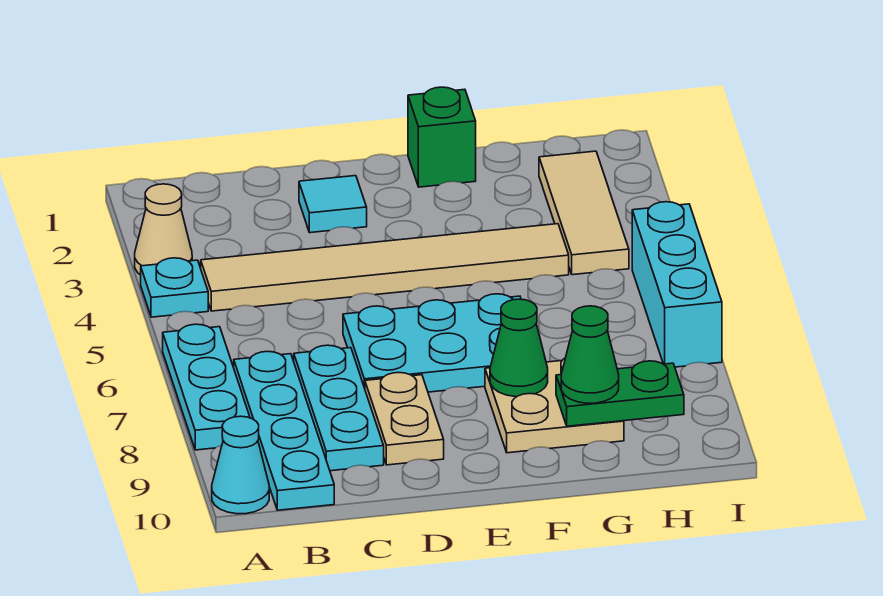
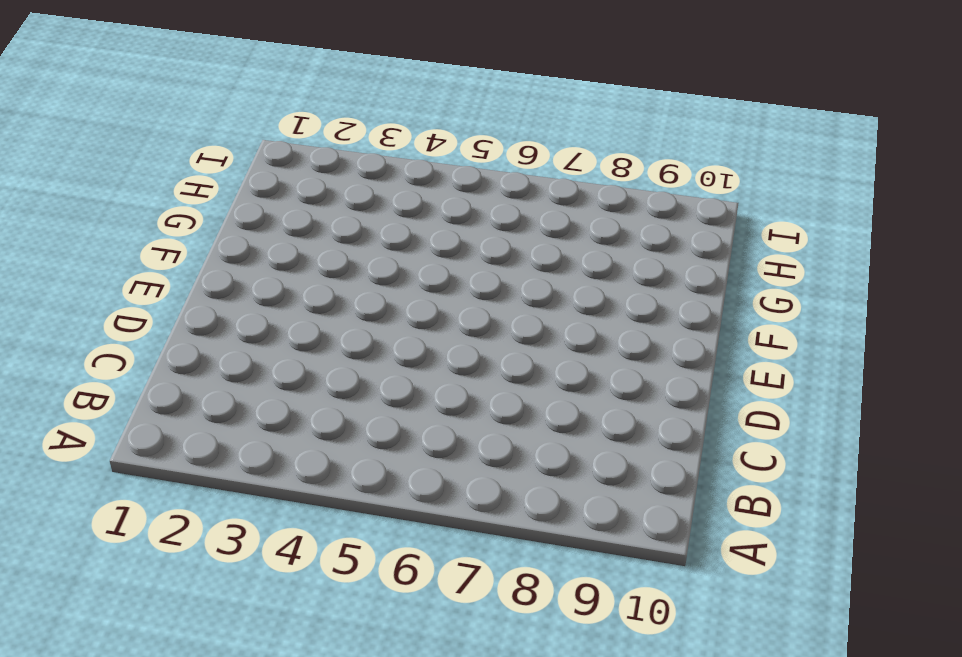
none -> tan cone A3 level 1
none -> cyan plate A4 level 1
none -> cyan plate A6:A8 level 1

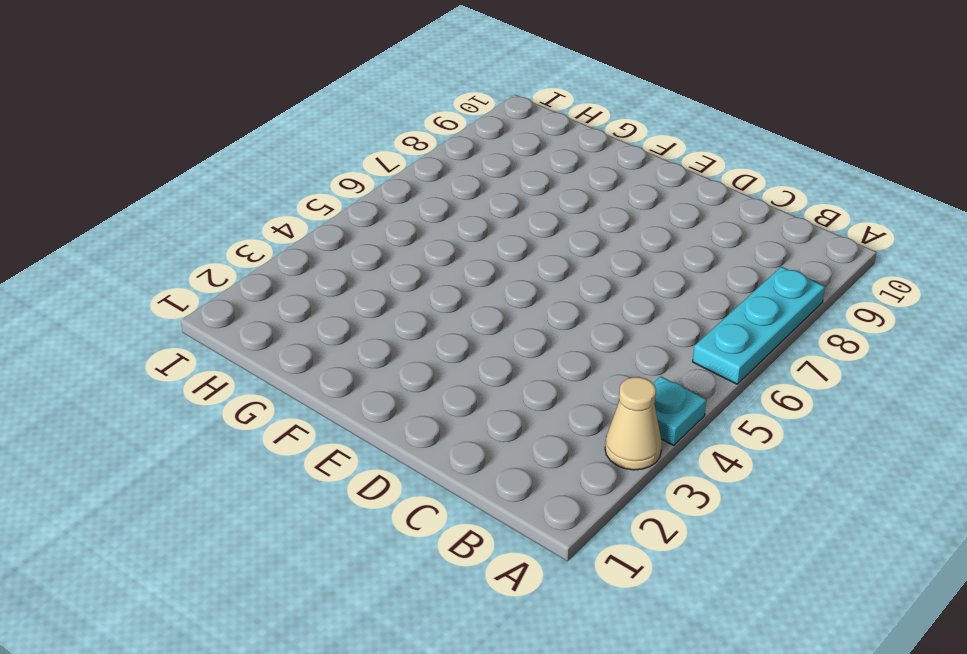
none -> cyan cone A10 level 1
none -> tan tile B4:G4 level 1
none -> cyan plate B7:B10 level 1

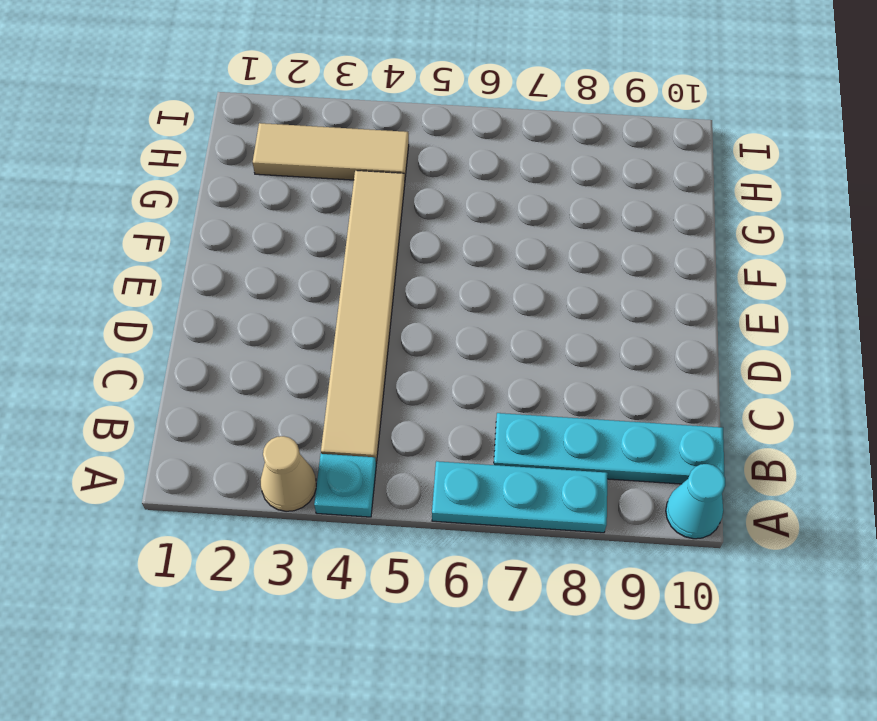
none -> cyan plate C7:C9 level 1
none -> cyan tile D2 level 1
none -> cyan plate D6:F7 level 1

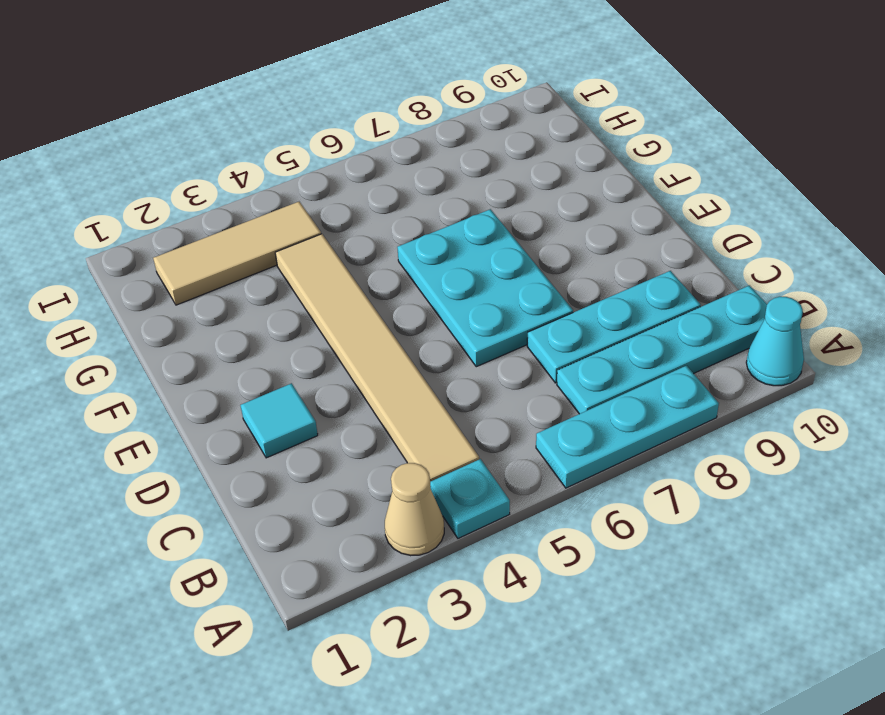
none -> tan plate D8:D9 level 1
none -> green brick F1 level 1
none -> tan plate F8:G9 level 1

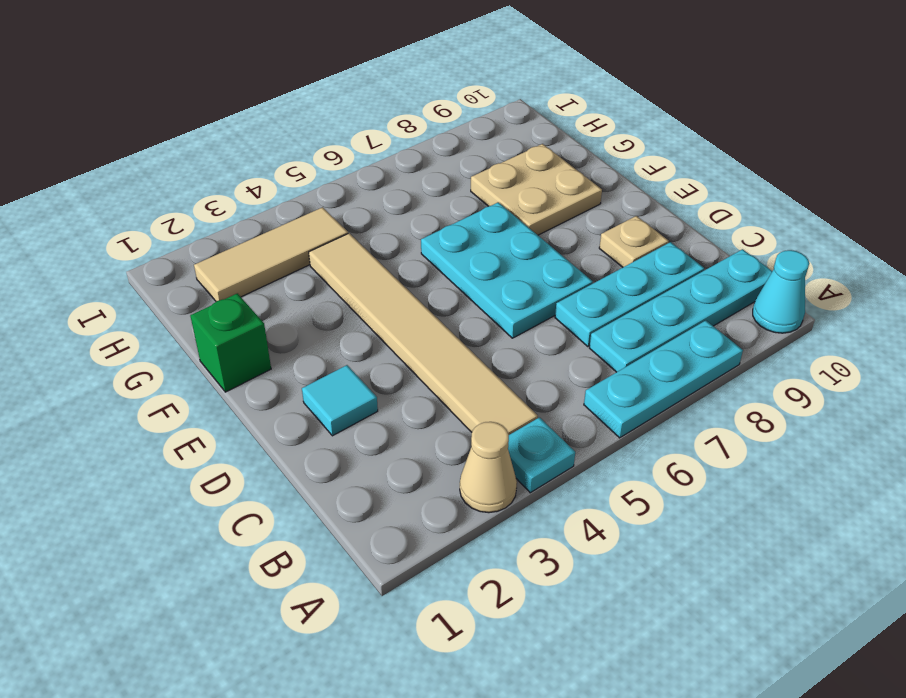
tan plate D9 level 1 -> tan plate D8:D9 level 1
none -> cyan brick I5:I7 level 1
none -> green cone F8 level 2
none -> green plate G9:H9 level 2

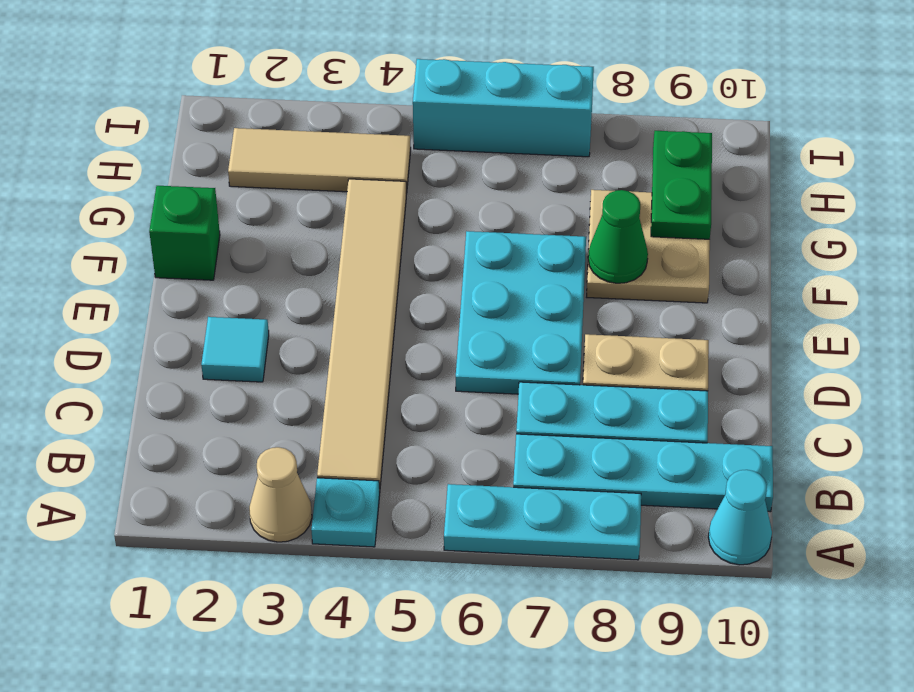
none -> green cone G9 level 3

